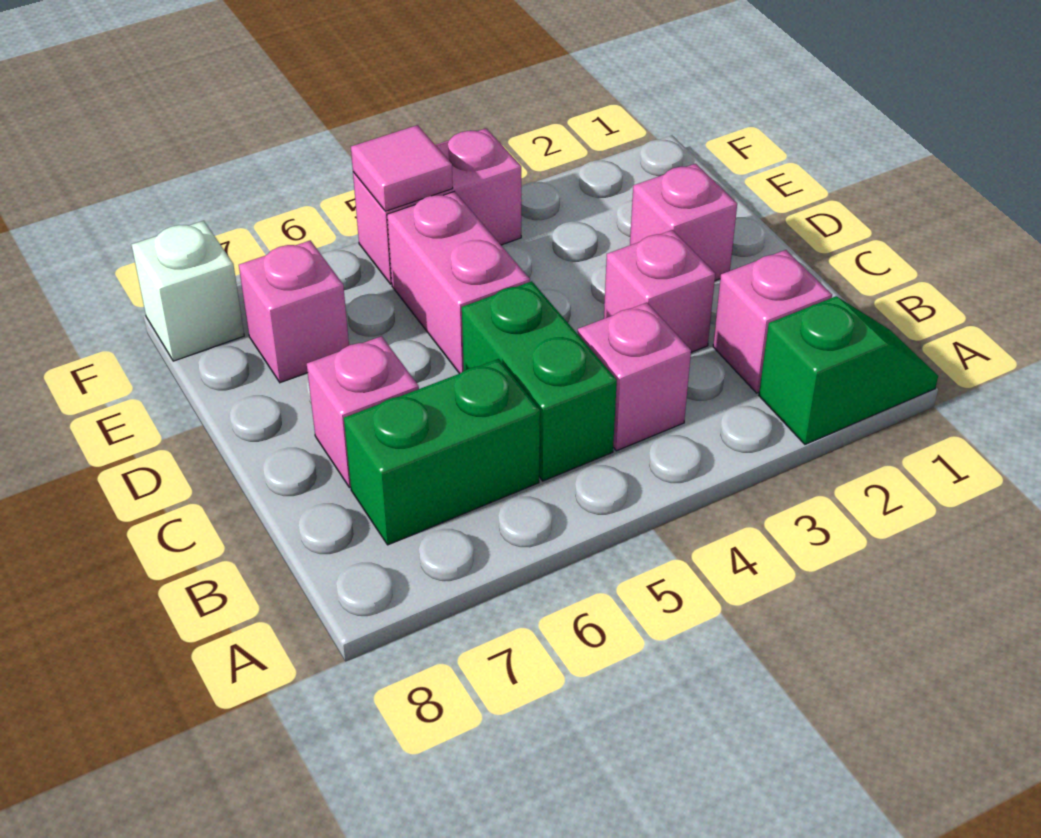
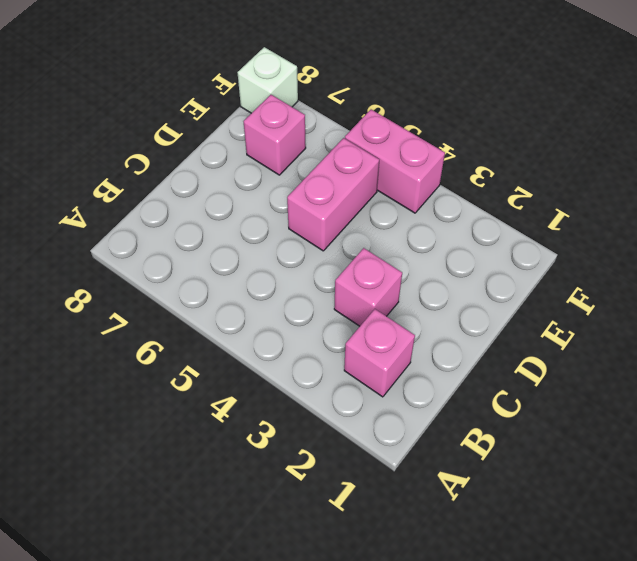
none -> green slope A1:A2 level 1 top 2
none -> pink brick B4 level 1
none -> green brick B5:C5 level 1

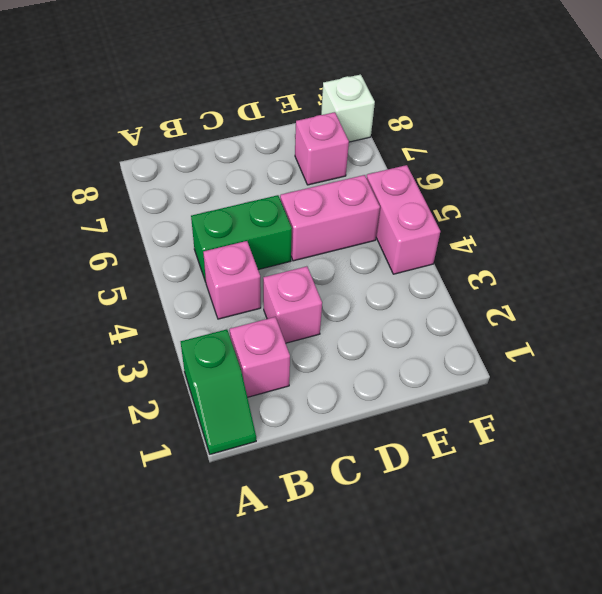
none -> green brick B6:B7 level 1
none -> pink brick C7 level 1
none -> pink brick D2 level 1

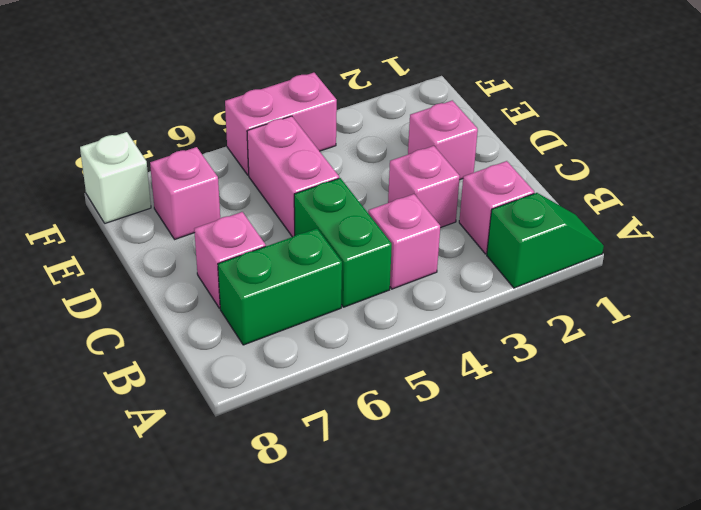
none -> pink tile F5 level 2

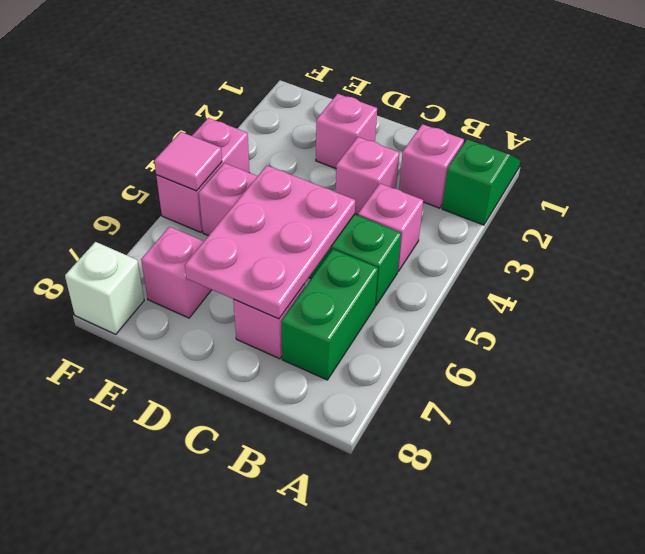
pink plate C5:D7 level 2 -> none

